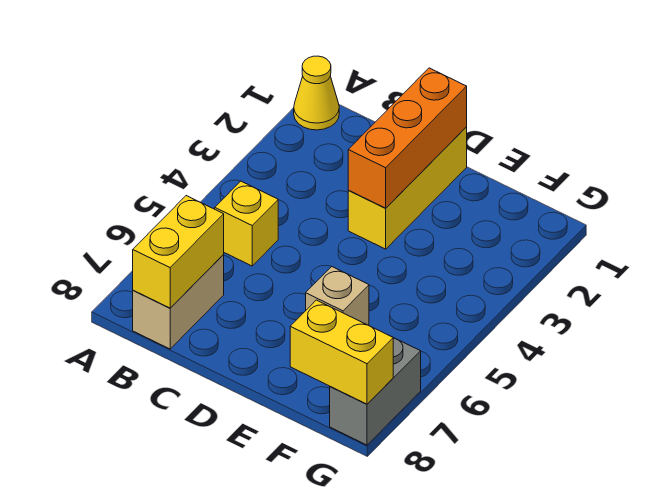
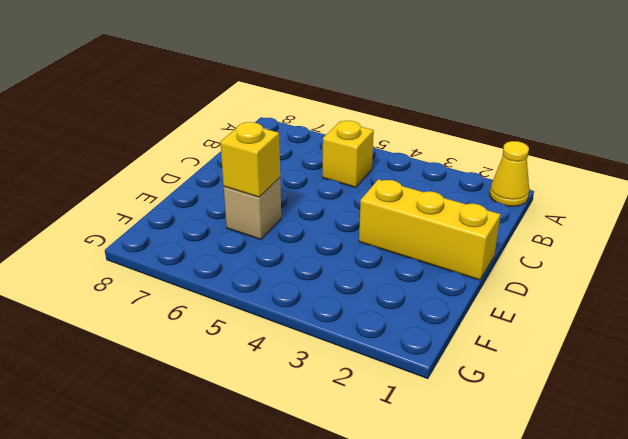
yellow brick E6 level 2 -> none
none -> tan brick B7:B8 level 1
none -> grey brick G7:G8 level 1

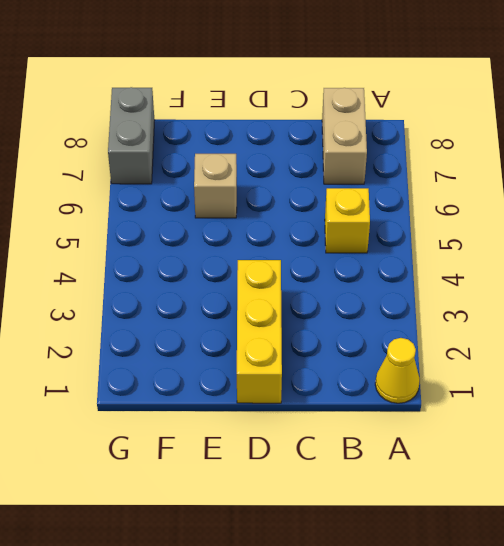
none -> yellow brick B7:B8 level 2
none -> orange brick D1:D3 level 2

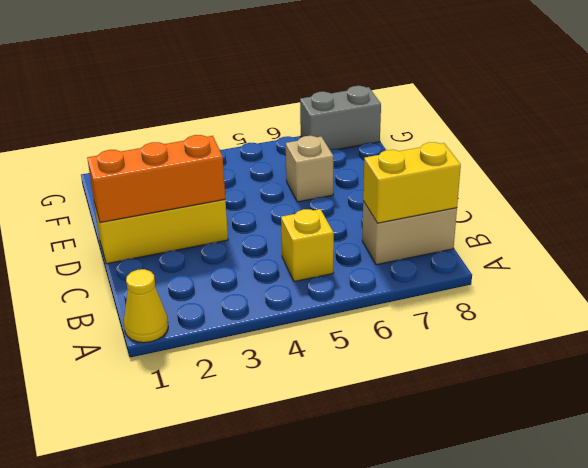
none -> yellow brick F8:G8 level 2

